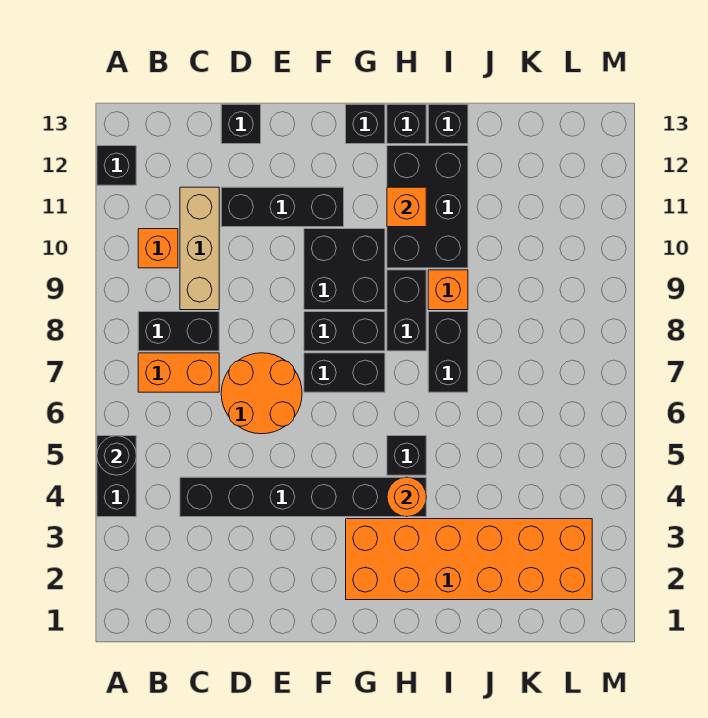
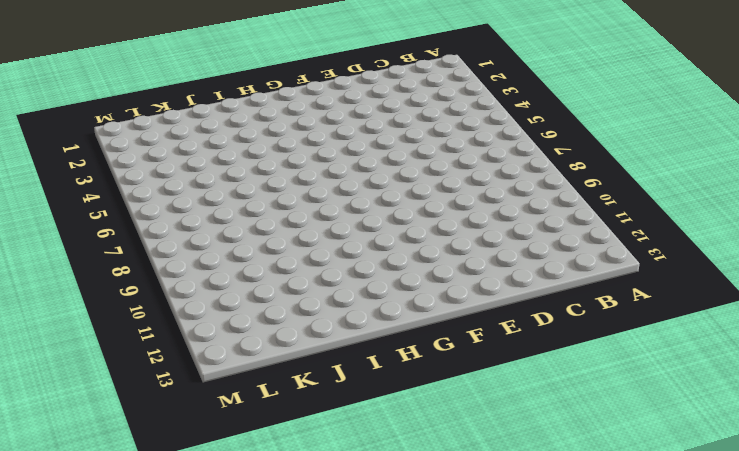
none -> black brick A4:A5 level 1
none -> black brick A12 level 1
none -> orange brick B7:C7 level 1

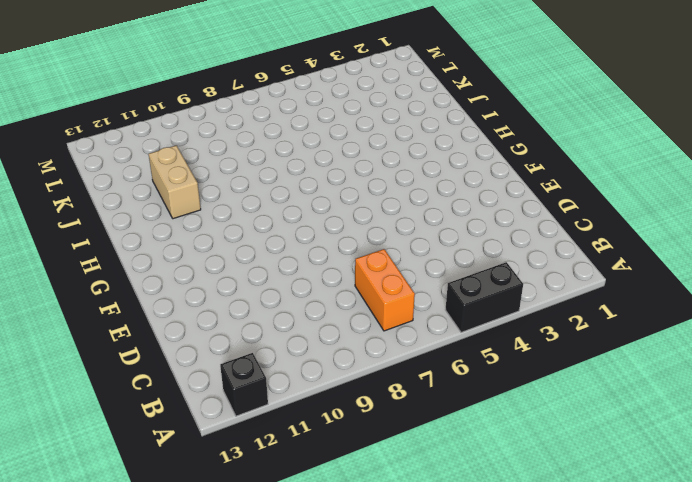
tan brick I11:J11 level 1 -> black brick H10:I12 level 1
none -> black brick B8:C8 level 1
none -> orange brick B10 level 1
none -> black brick C4:H4 level 1

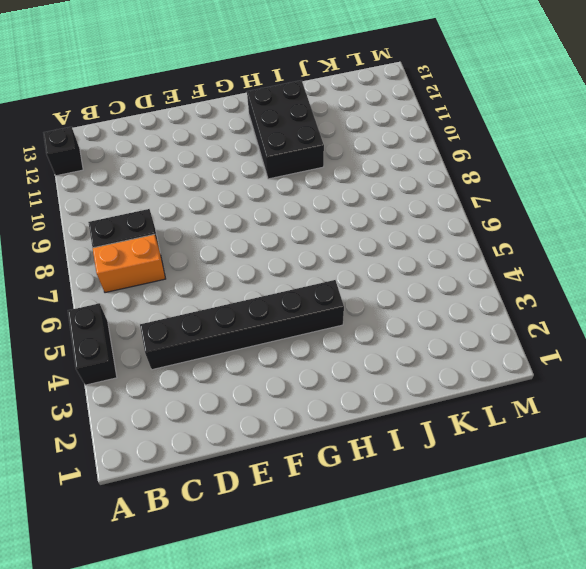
none -> orange brick B10 level 1
none -> tan brick C9:C11 level 1
none -> orange round brick D6:E7 level 1

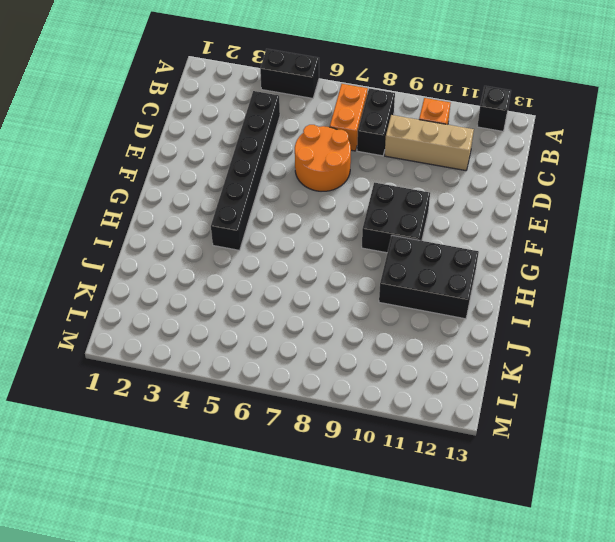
none -> black brick D11:F11 level 1
none -> black brick D13 level 1
none -> black brick F7:G7 level 1

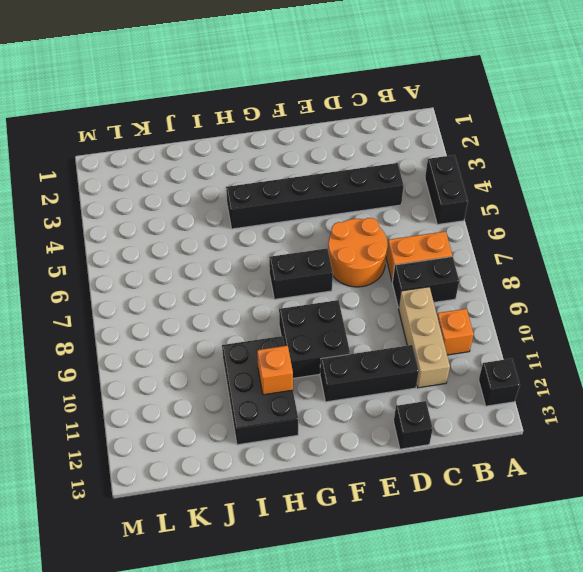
none -> black brick F8:G8 level 1
none -> orange brick G2:L3 level 1
none -> black brick G13 level 1

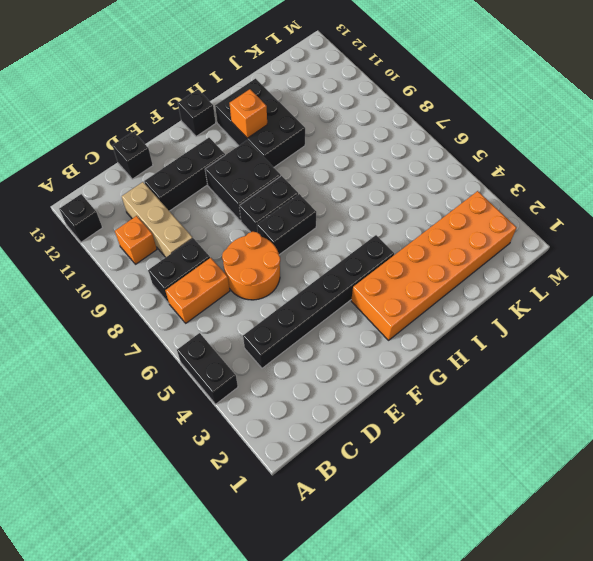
none -> black brick H5 level 1
none -> black brick H8:H9 level 1
none -> black brick H13 level 1

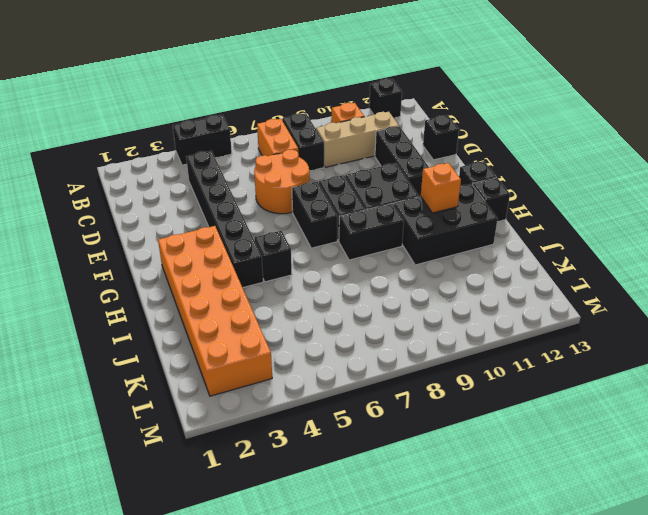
none -> black brick I7:I8 level 1
none -> orange brick I9 level 1
none -> black brick I13 level 1

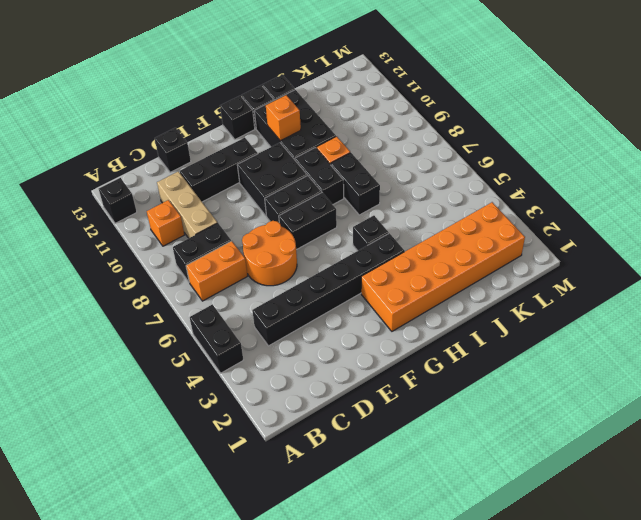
none -> black round brick A5 level 2
none -> orange round brick H4 level 2

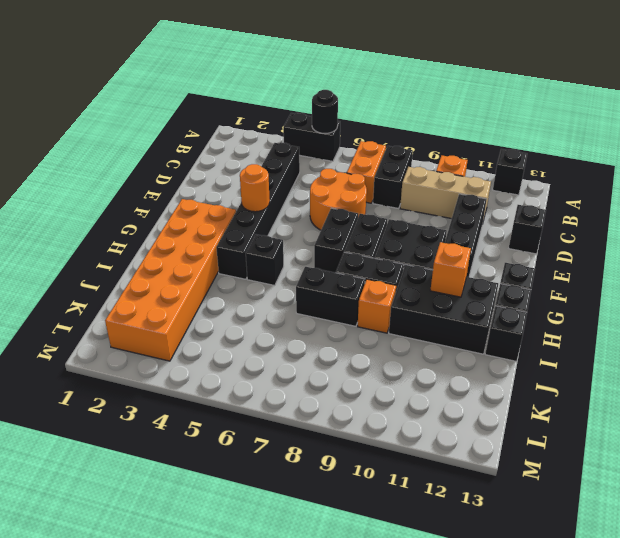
orange round brick F4 level 2 -> orange round brick H4 level 2

